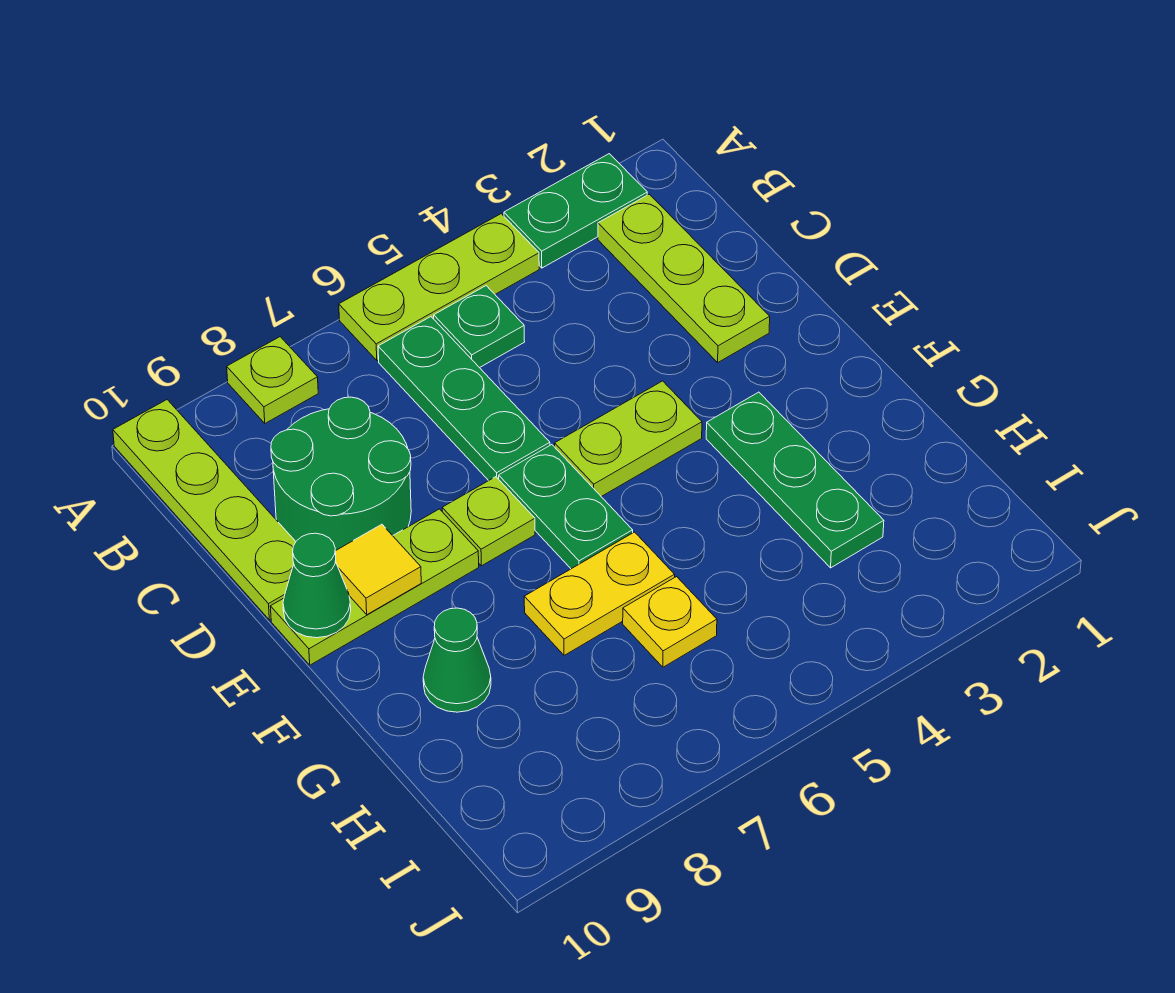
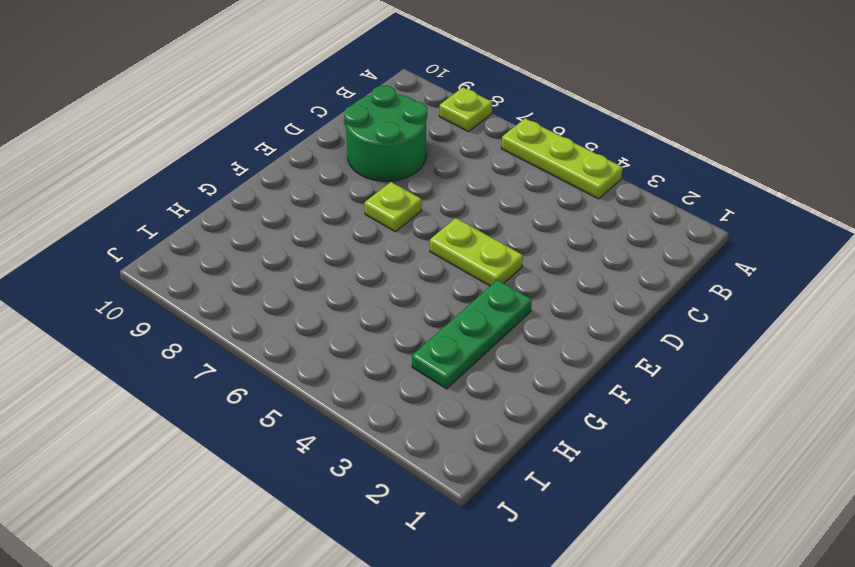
none -> green plate A2:A3 level 1
none -> lime plate A10:D10 level 1
none -> lime plate B2:D2 level 1

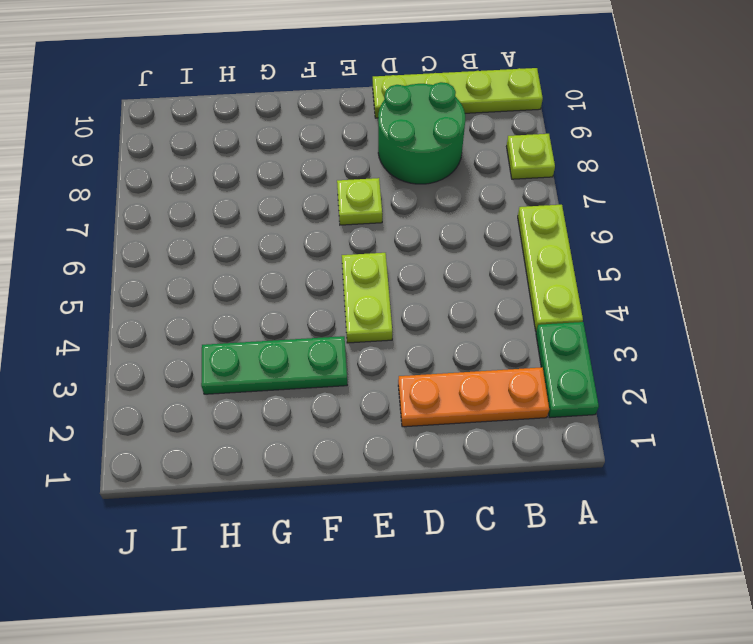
orange plate B2:D2 level 1 -> lime plate B2:D2 level 1
none -> green plate B5 level 1
none -> green plate B6:D6 level 1
none -> green plate E6:F6 level 1

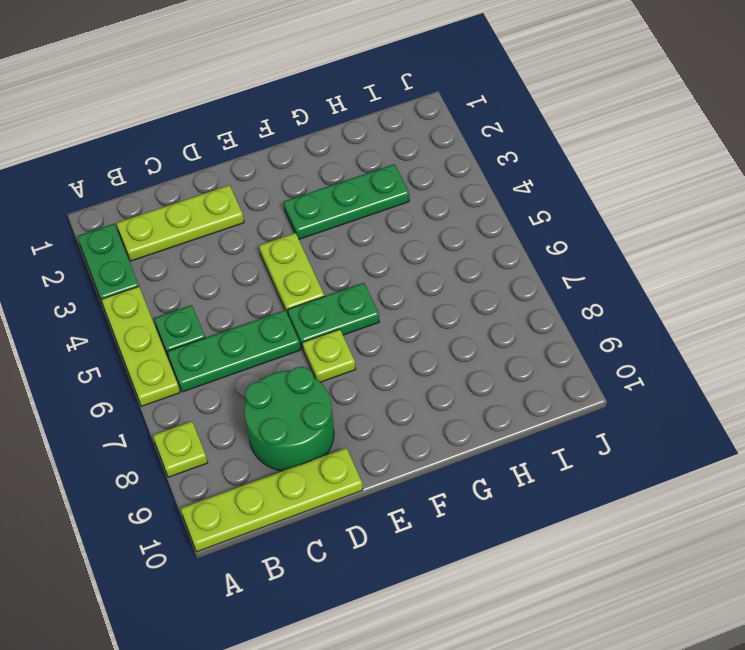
none -> lime plate E8:E10 level 1
none -> yellow plate G6:G7 level 1
none -> green cone G9 level 1

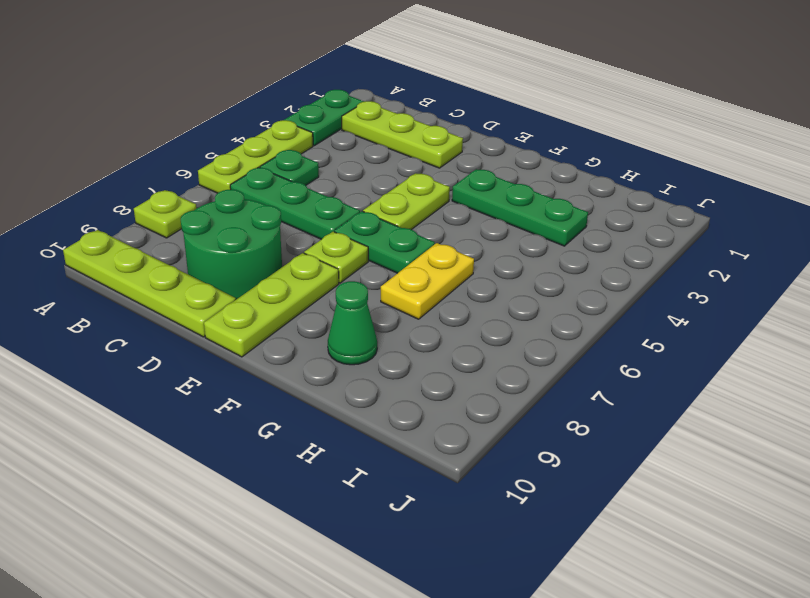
none -> yellow plate H6 level 1
none -> yellow tile E9 level 2
none -> green cone E10 level 2

